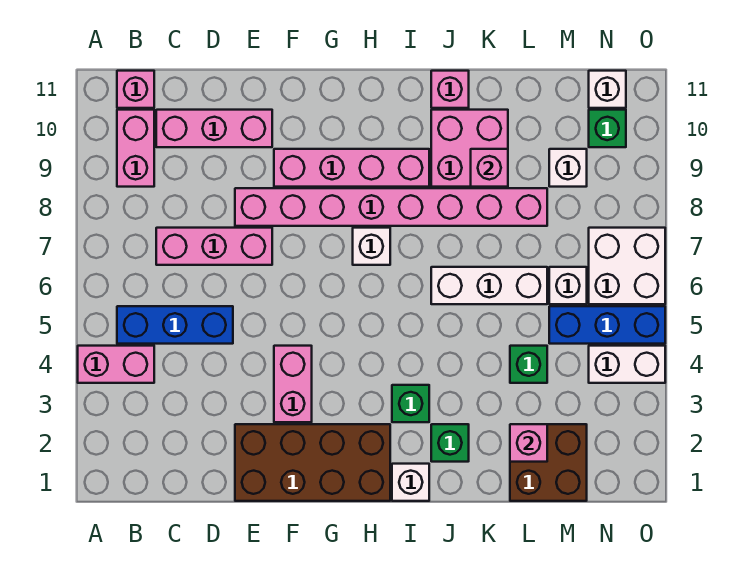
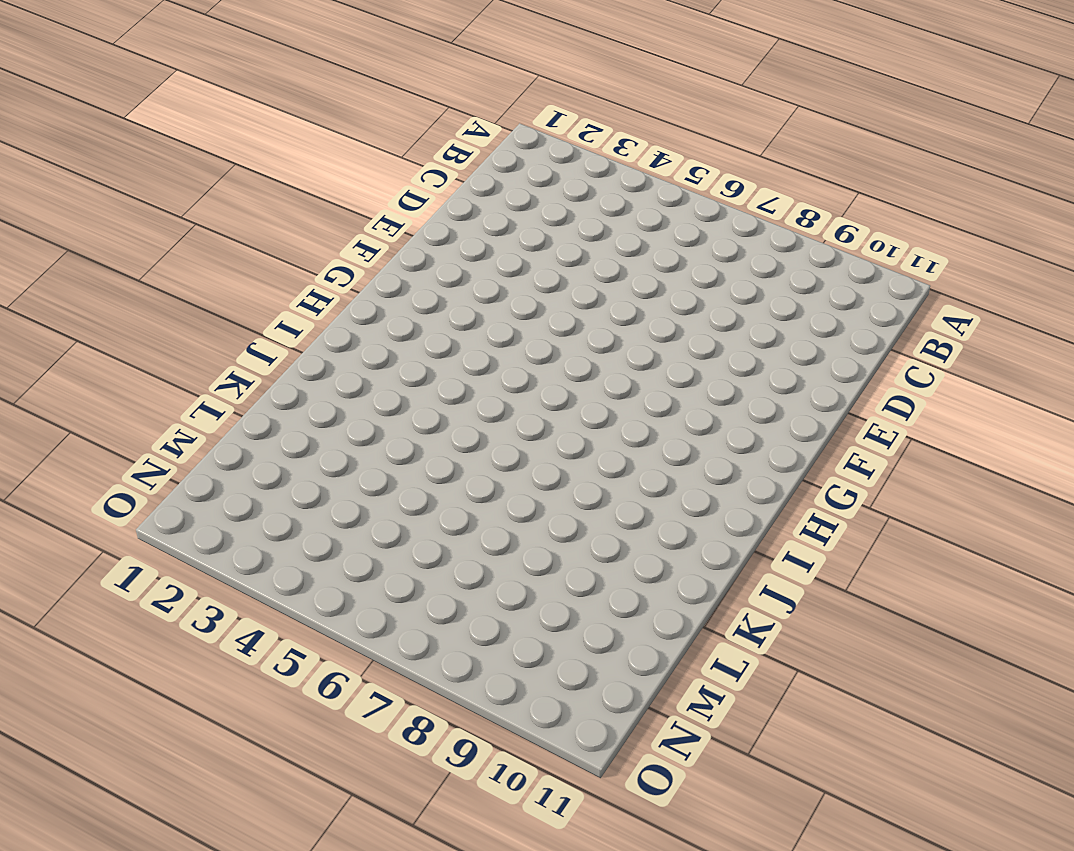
none -> pink brick A4:B4 level 1
none -> blue brick B5:D5 level 1
none -> pink brick B9:B10 level 1

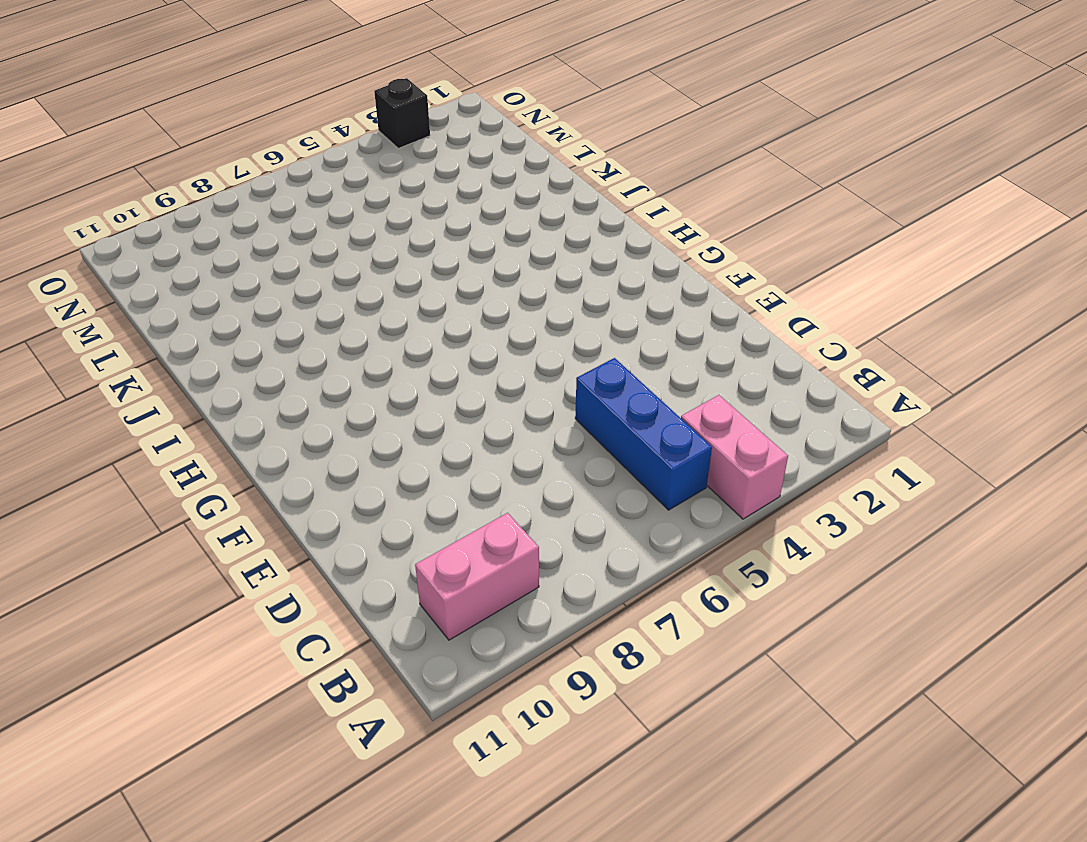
black brick O3 level 1 -> none
none -> pink brick B11 level 1
none -> pink brick C7:E7 level 1
none -> pink brick C10:E10 level 1

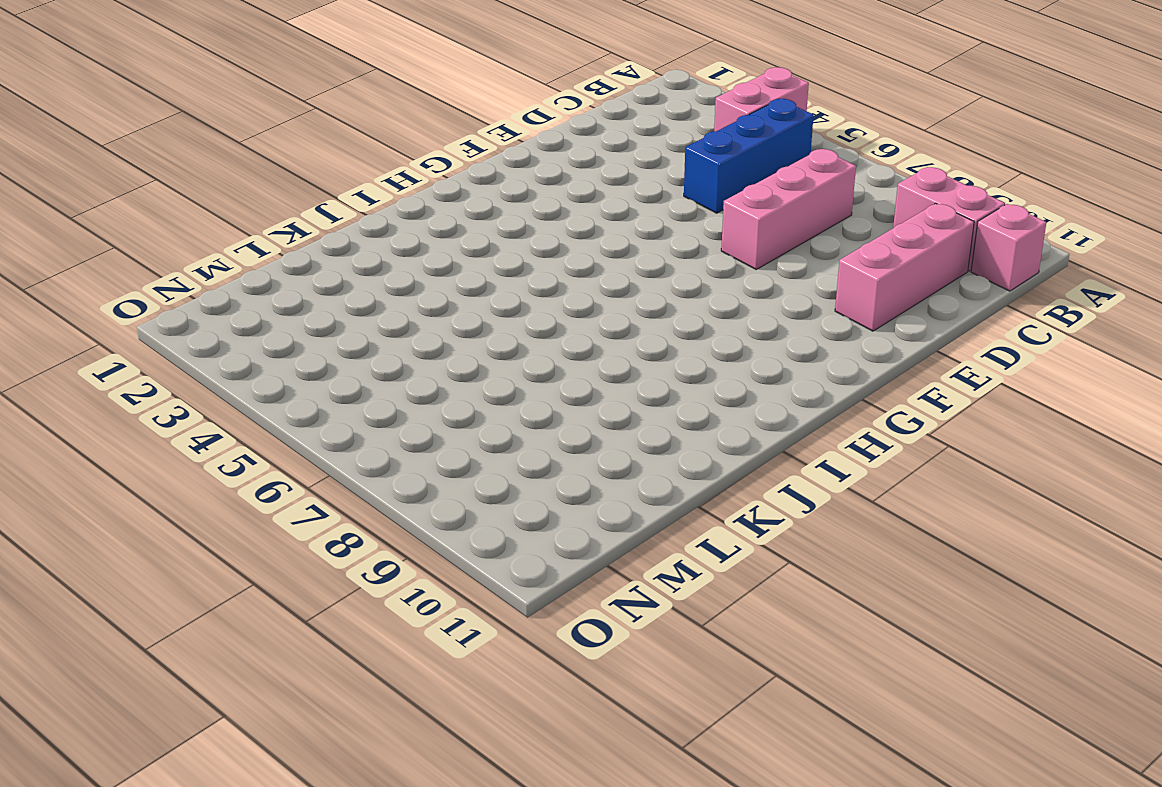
none -> brown brick E1:H2 level 1
none -> pink brick E8:L8 level 1
none -> pink brick F3:F4 level 1

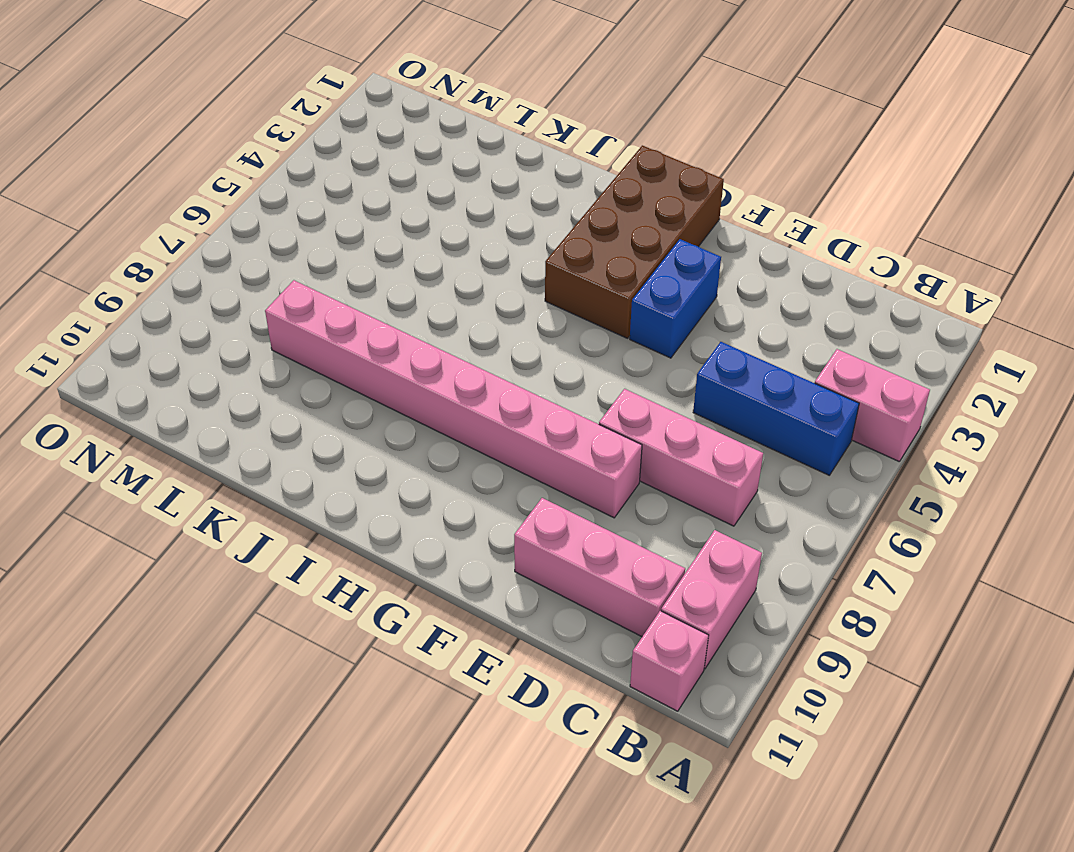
blue brick F3:F4 level 1 -> pink brick F3:F4 level 1
brown brick G1:H4 level 1 -> brown brick E1:H2 level 1
none -> pink brick F9:I9 level 1
none -> white brick H7 level 1
none -> white brick I1 level 1

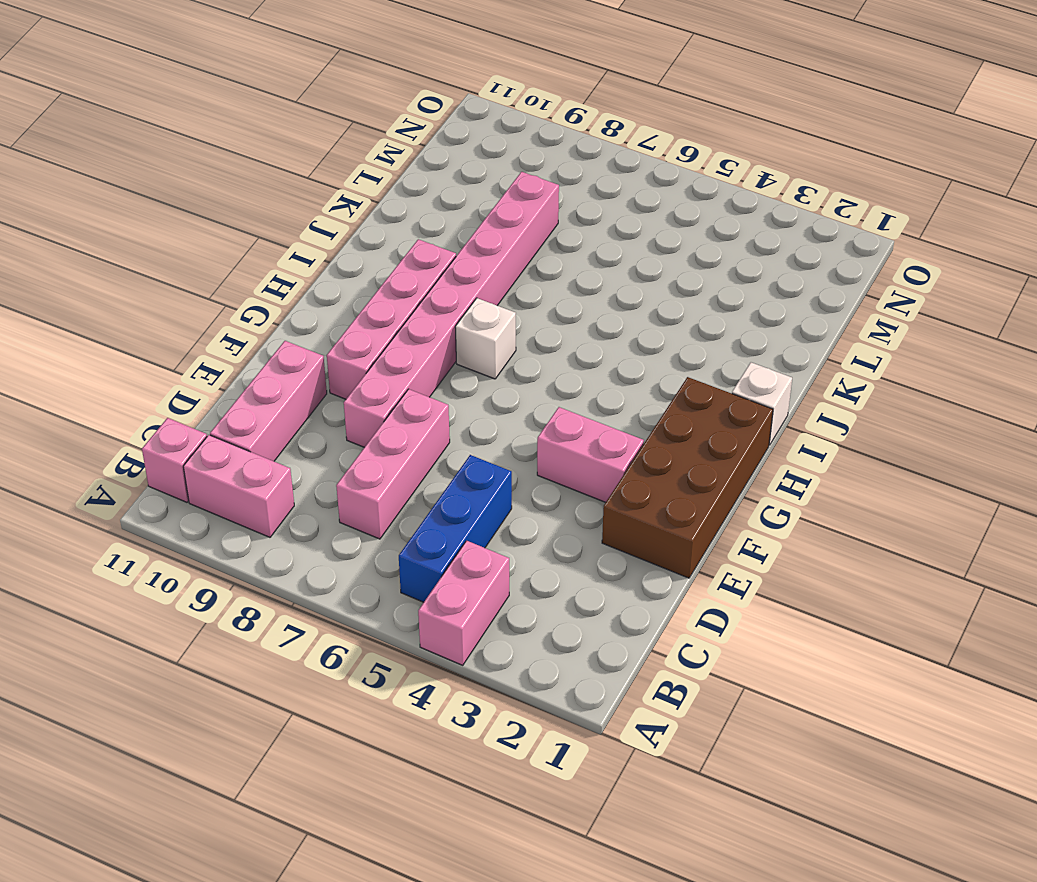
none -> green brick I3 level 1
none -> green brick J2 level 1
none -> white brick J6:L6 level 1

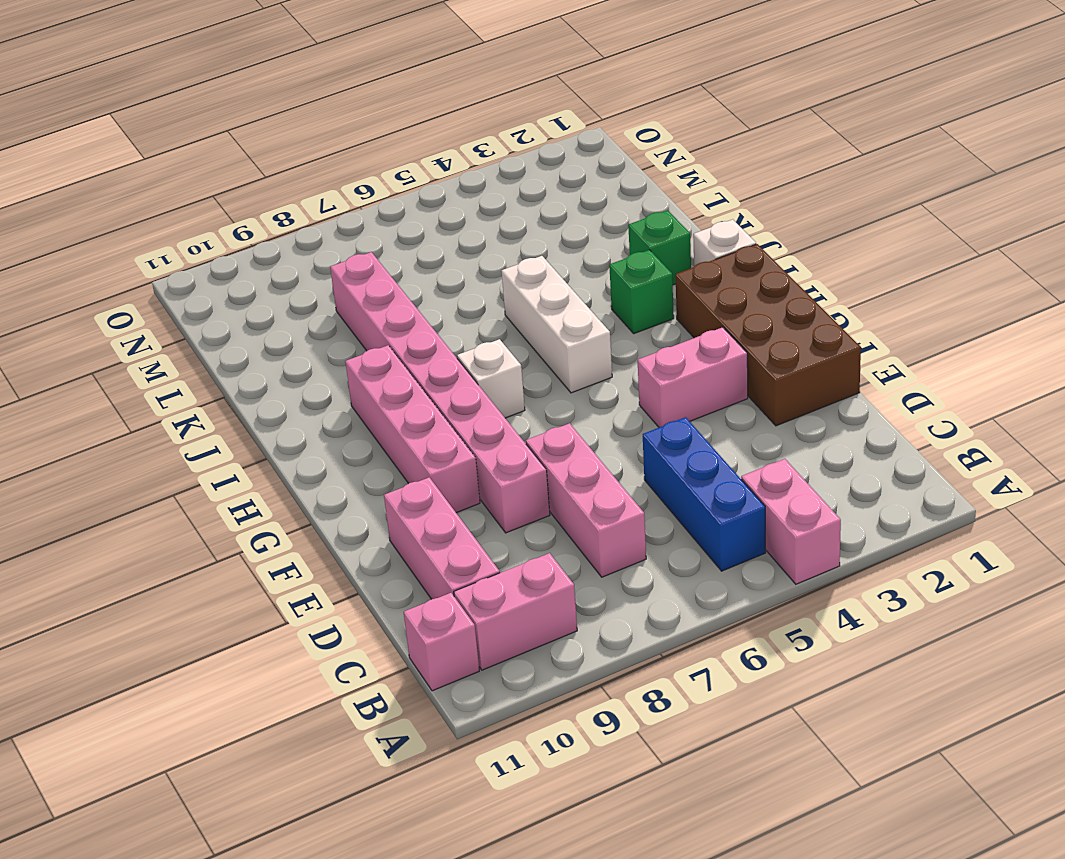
white brick H5:J5 level 1 -> white brick J6:L6 level 1
none -> pink brick J9:K10 level 1
none -> pink brick J11 level 1
none -> brown brick L1:M2 level 1

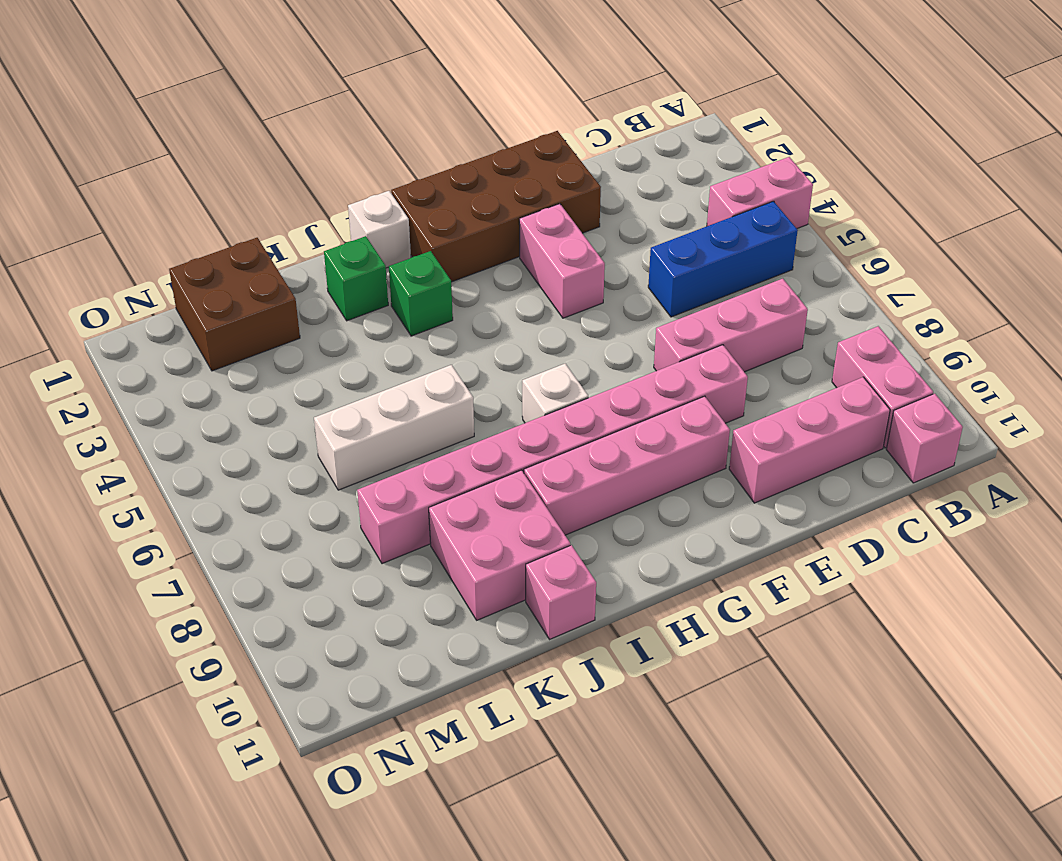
none -> green brick L4 level 1
none -> blue brick M5:O5 level 1
none -> white brick M6 level 1

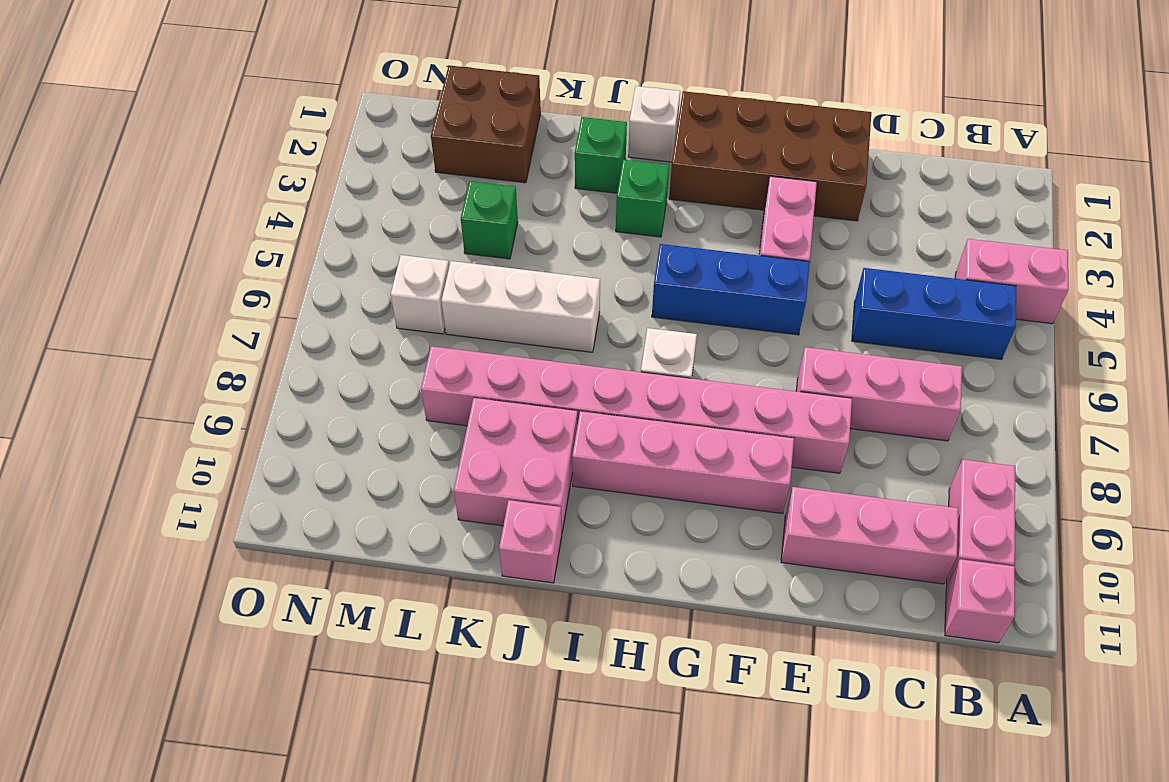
blue brick F5:H5 level 1 -> blue brick M5:O5 level 1
none -> white brick M9 level 1
none -> white brick N4:O4 level 1
none -> white brick N6:O7 level 1

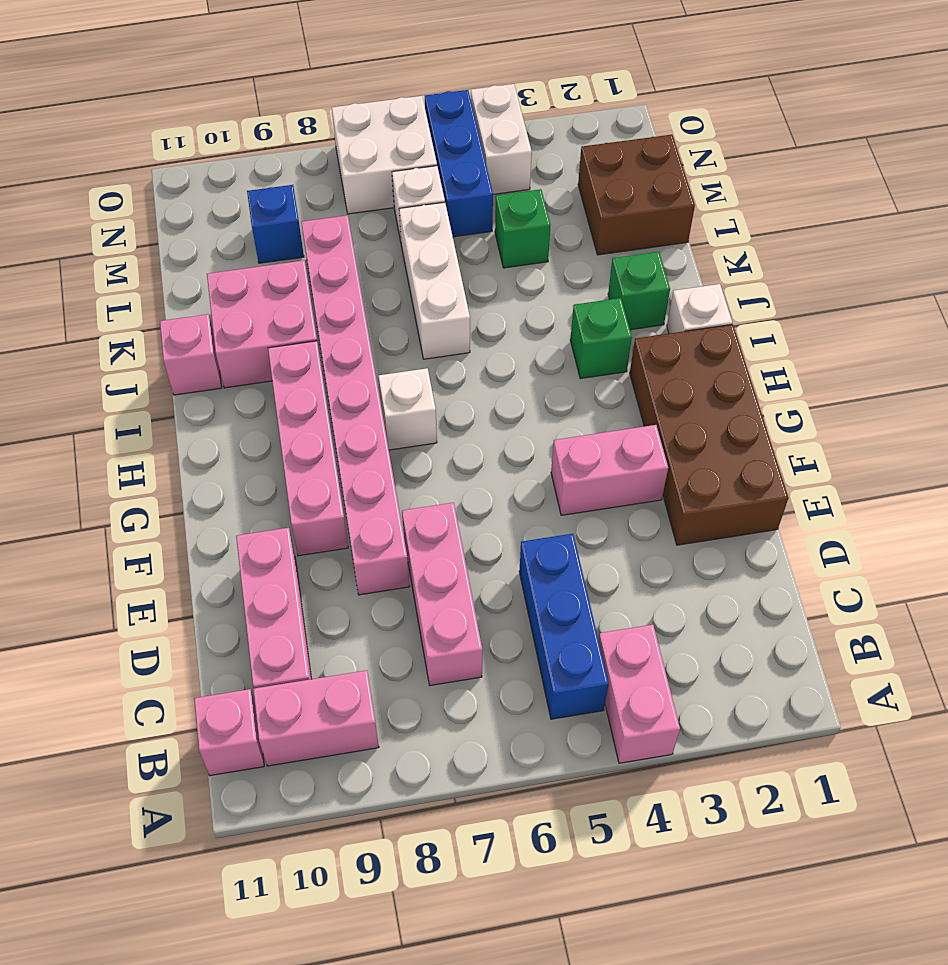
blue brick M9 level 1 -> white brick M9 level 1
none -> green brick N10 level 1
none -> white brick N11 level 1
none -> pink brick K9 level 2

